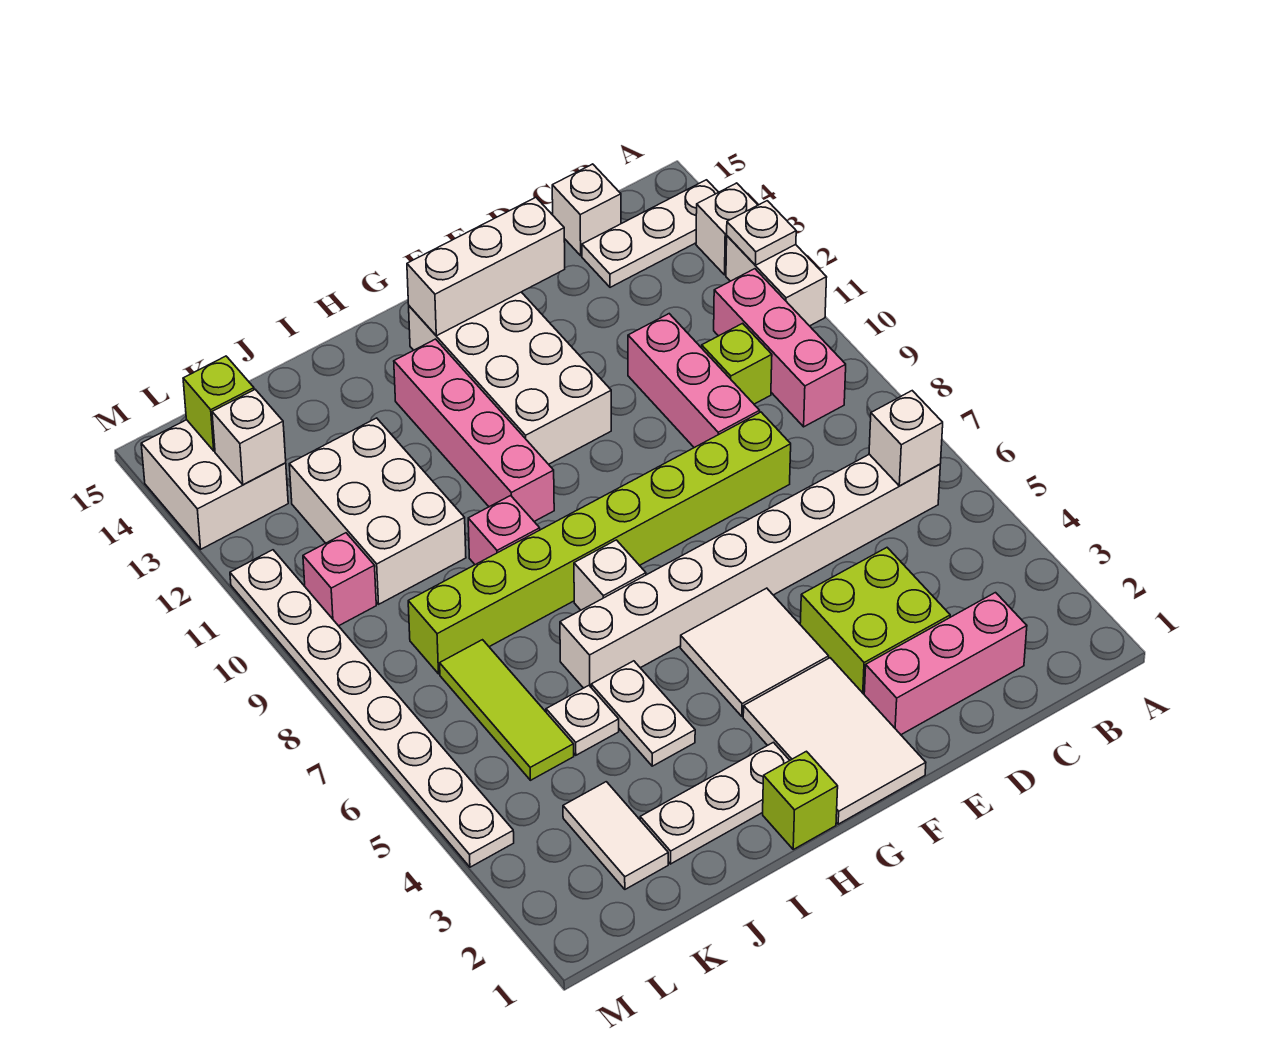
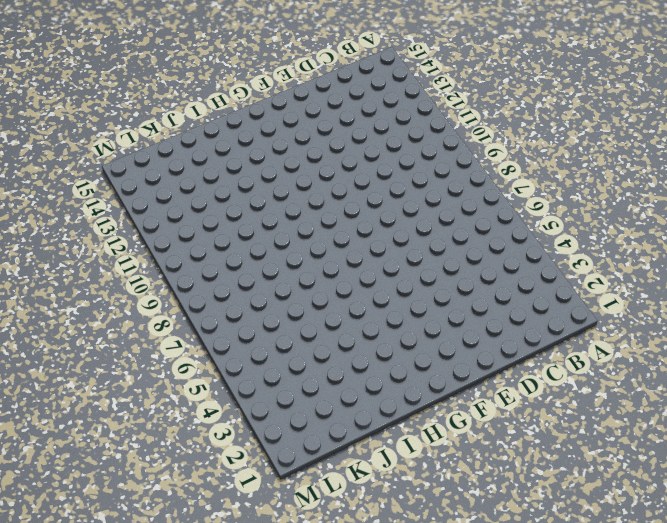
none -> white brick A11:A12 level 1
none -> white brick A13 level 1
none -> white plate A14:C14 level 1
none -> white brick B6:I6 level 1

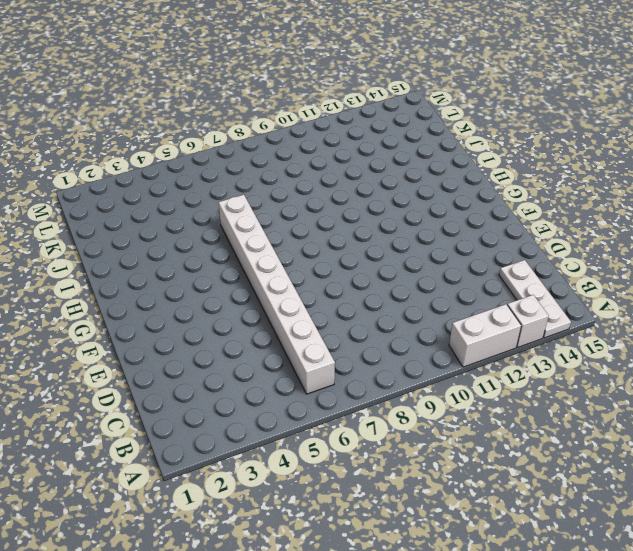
none -> pink brick B9:B11 level 1
none -> pink brick C2:E2 level 1
none -> lime brick C10 level 1
none -> white brick C15 level 1

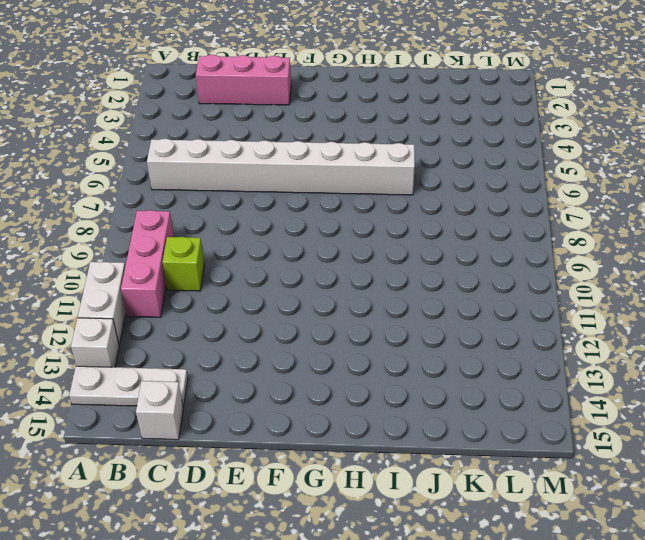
none -> lime brick D3:E4 level 1
none -> lime brick D8:K8 level 1
none -> pink brick D9:D11 level 1
none -> white tile F1:G3 level 1

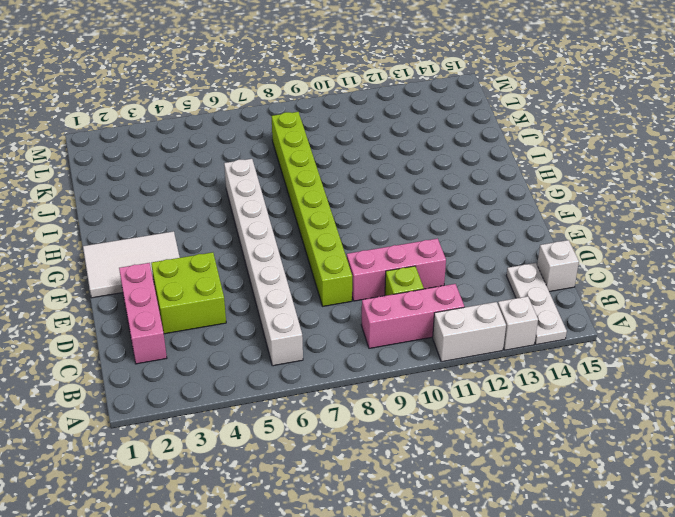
none -> white tile F4:G5 level 1
none -> white brick F11:G14 level 1
none -> lime brick H1 level 1
none -> white plate H2:J2 level 1

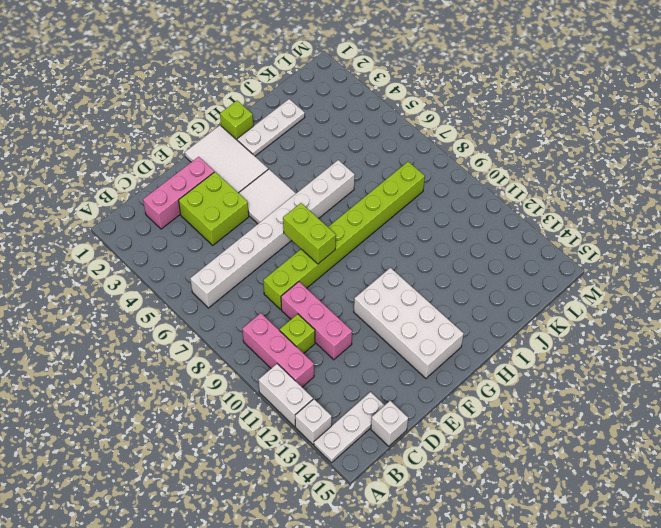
lime brick F7:F8 level 2 -> none
none -> white brick H7 level 1
none -> pink brick H10:H13 level 1
none -> white plate I4:I5 level 1
none -> pink brick I9 level 1

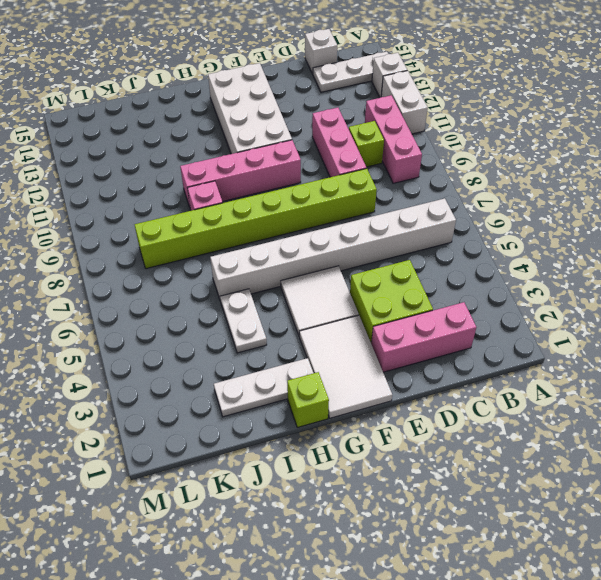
pink brick F10:I10 level 1 -> pink brick H10:H13 level 1
none -> white brick H7 level 1
none -> white plate J5 level 1
none -> white brick J10:K12 level 1
none -> white tile K2:K3 level 1

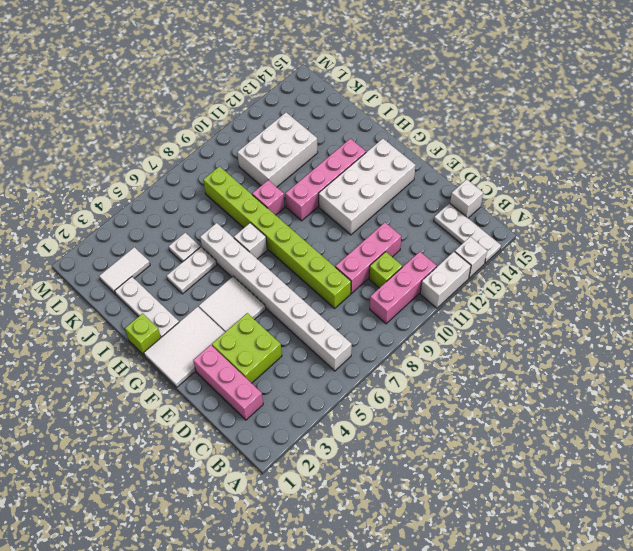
none -> lime tile K5:K7 level 1
none -> pink brick L10 level 1
none -> white brick L13:M14 level 1
none -> white plate M4:M11 level 1

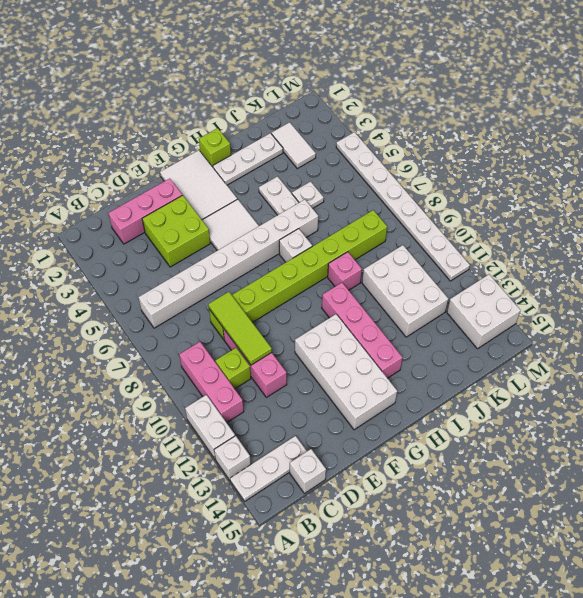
lime tile D8:D10 level 2 -> lime tile K5:K7 level 1
none -> pink brick L10 level 1
none -> white plate A12 level 2
none -> white brick B6 level 2
none -> white brick E14:G14 level 2

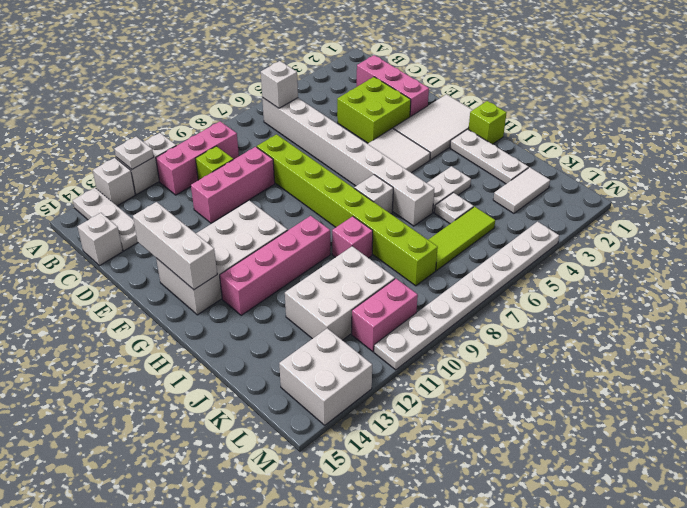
pink brick L10:L11 level 1 -> pink brick L10 level 1
none -> white brick L13 level 2
none -> lime brick L14 level 2

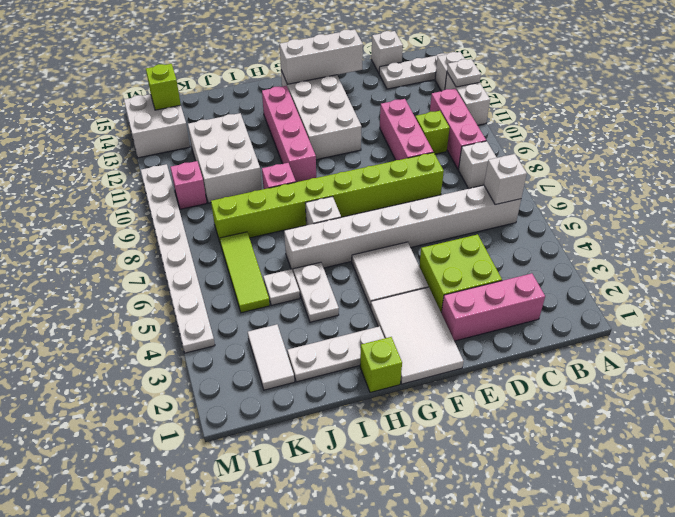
white brick B8 level 1 -> white brick L13 level 2

